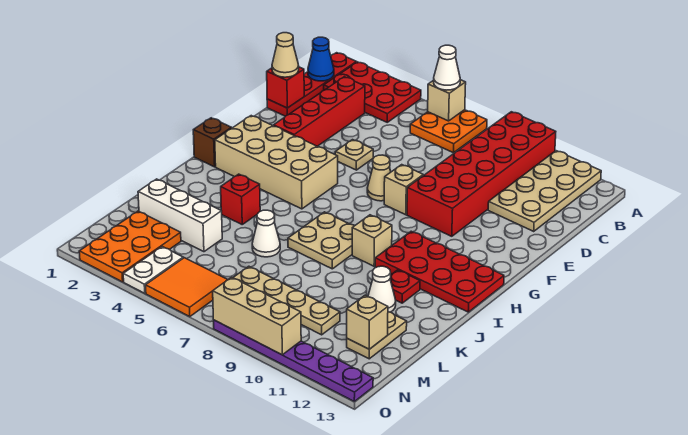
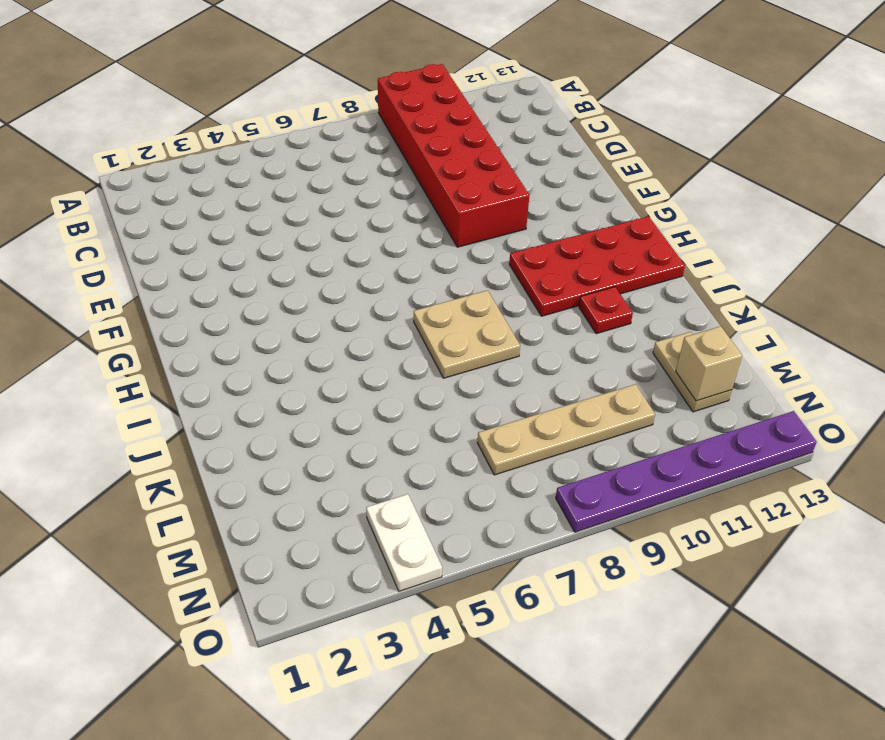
none -> red plate A1:D1 level 1
none -> red plate A2:B4 level 1
none -> orange plate A6:B7 level 1
none -> tan plate A11:D12 level 1

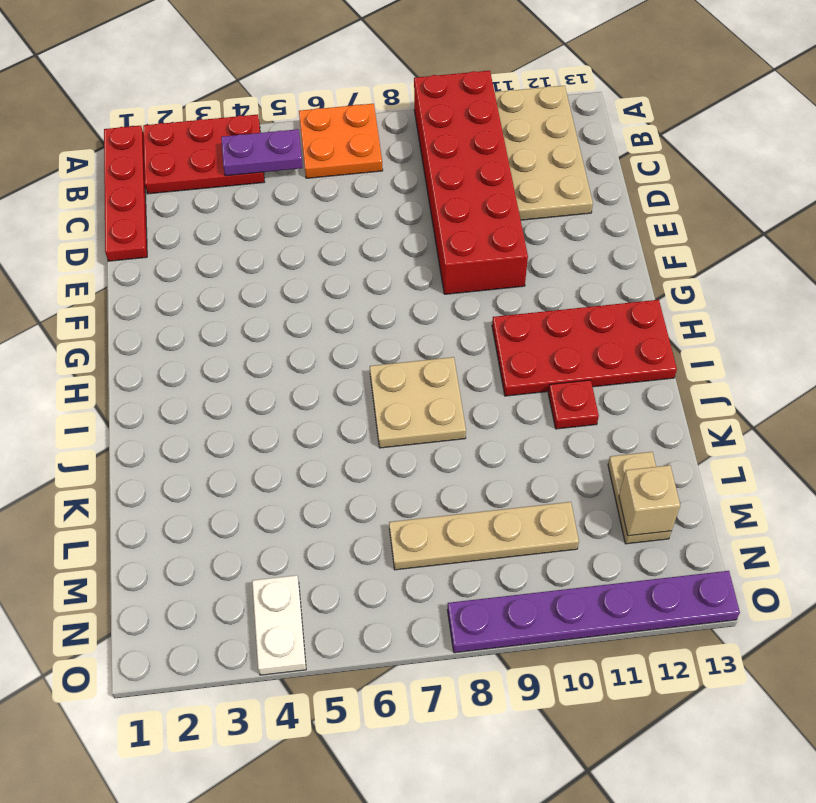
purple plate B4:B5 level 2 -> none
none -> red brick C3:F3 level 1
none -> tan plate E5 level 1
none -> tan cone F7 level 1
none -> tan brick F8 level 1

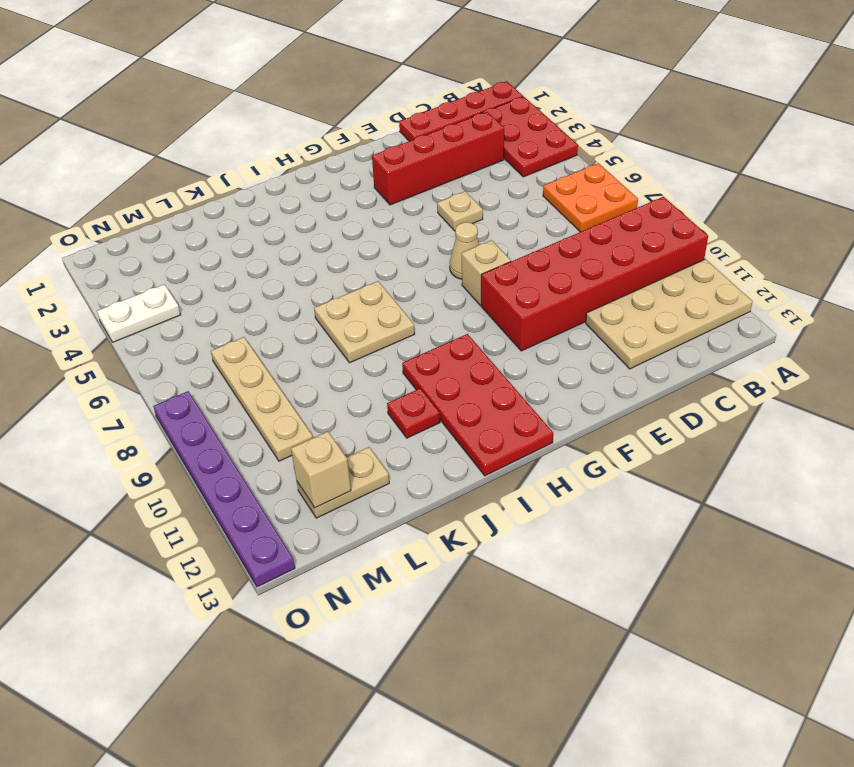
none -> tan brick G2:H5 level 1
none -> brown brick H1 level 1
none -> tan brick I9 level 1
none -> red brick J4 level 1

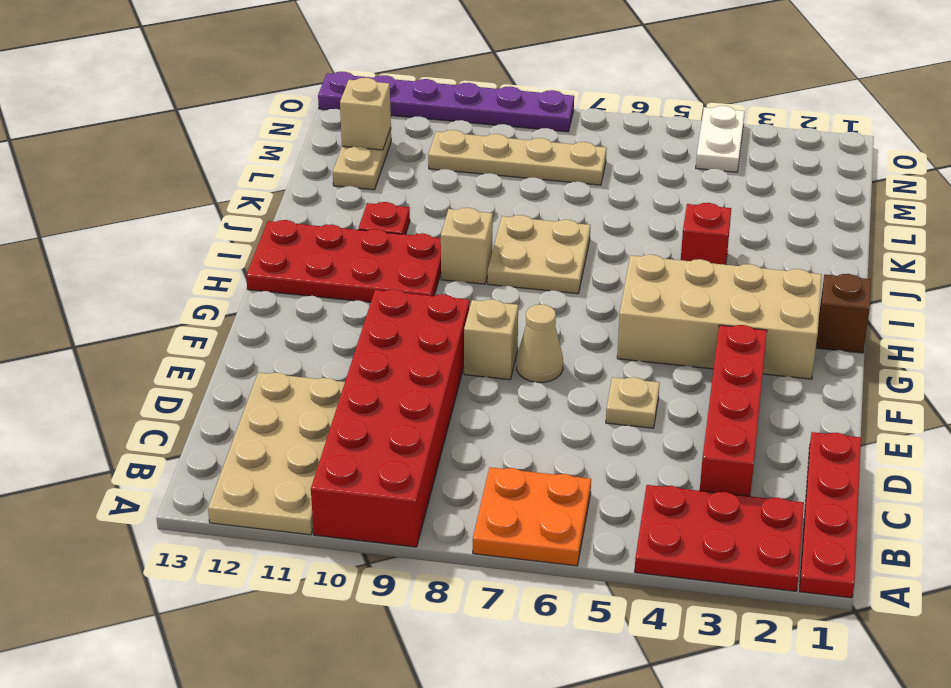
none -> white cone K6 level 1
none -> white cone K11 level 1
none -> white brick L2:L4 level 1
none -> orange plate M2:O3 level 1

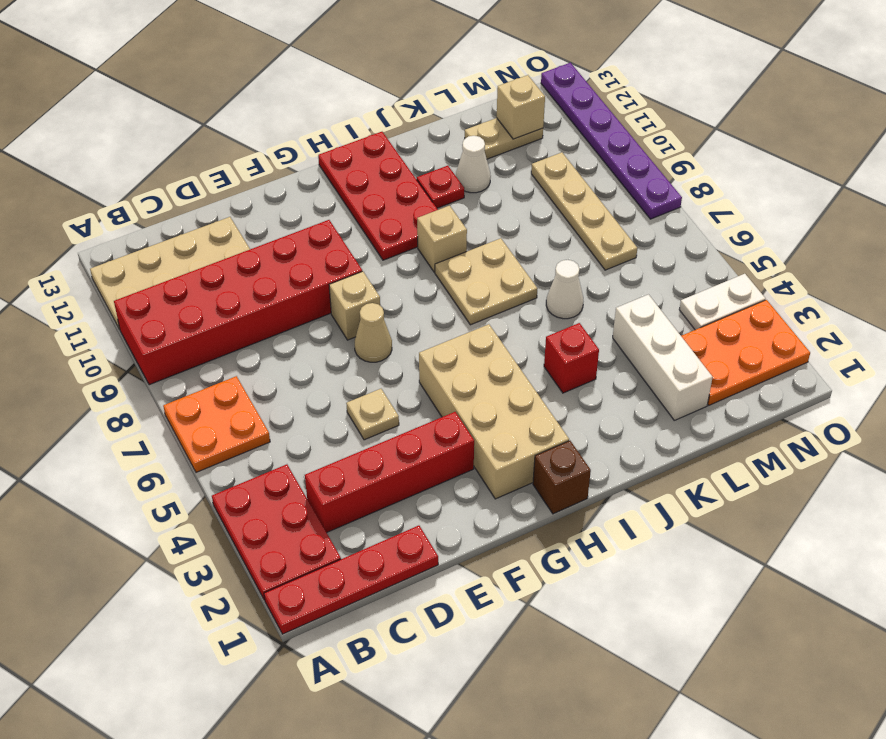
none -> orange tile N5:O6 level 1
none -> tan brick A6 level 2
none -> blue cone B1 level 2
none -> red brick D1 level 2

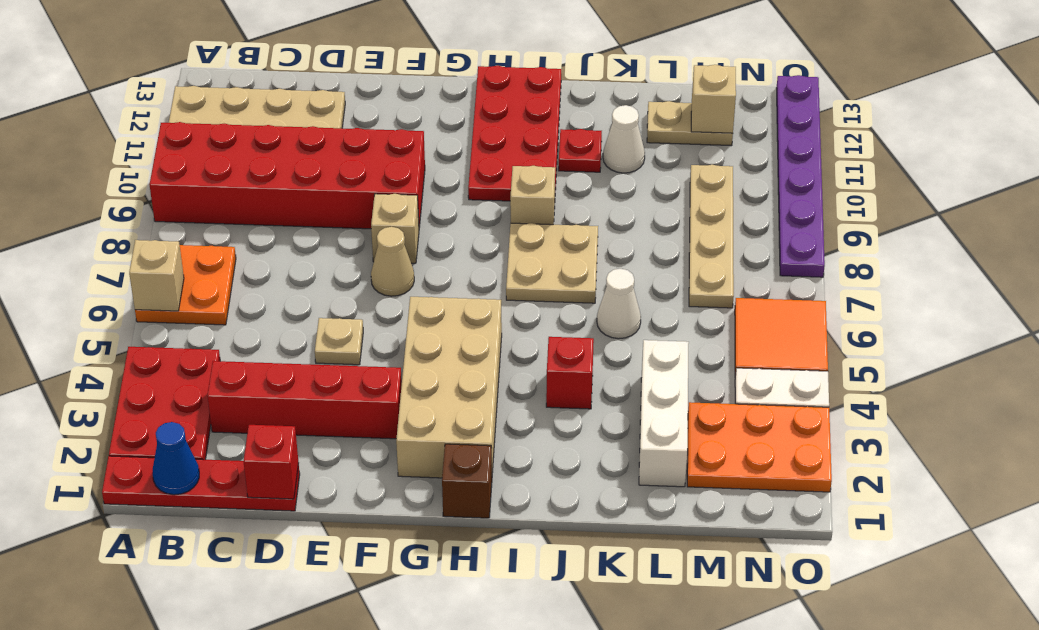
none -> tan brick O8:O10 level 2
none -> white cone A6 level 3
none -> tan cone D1 level 3

